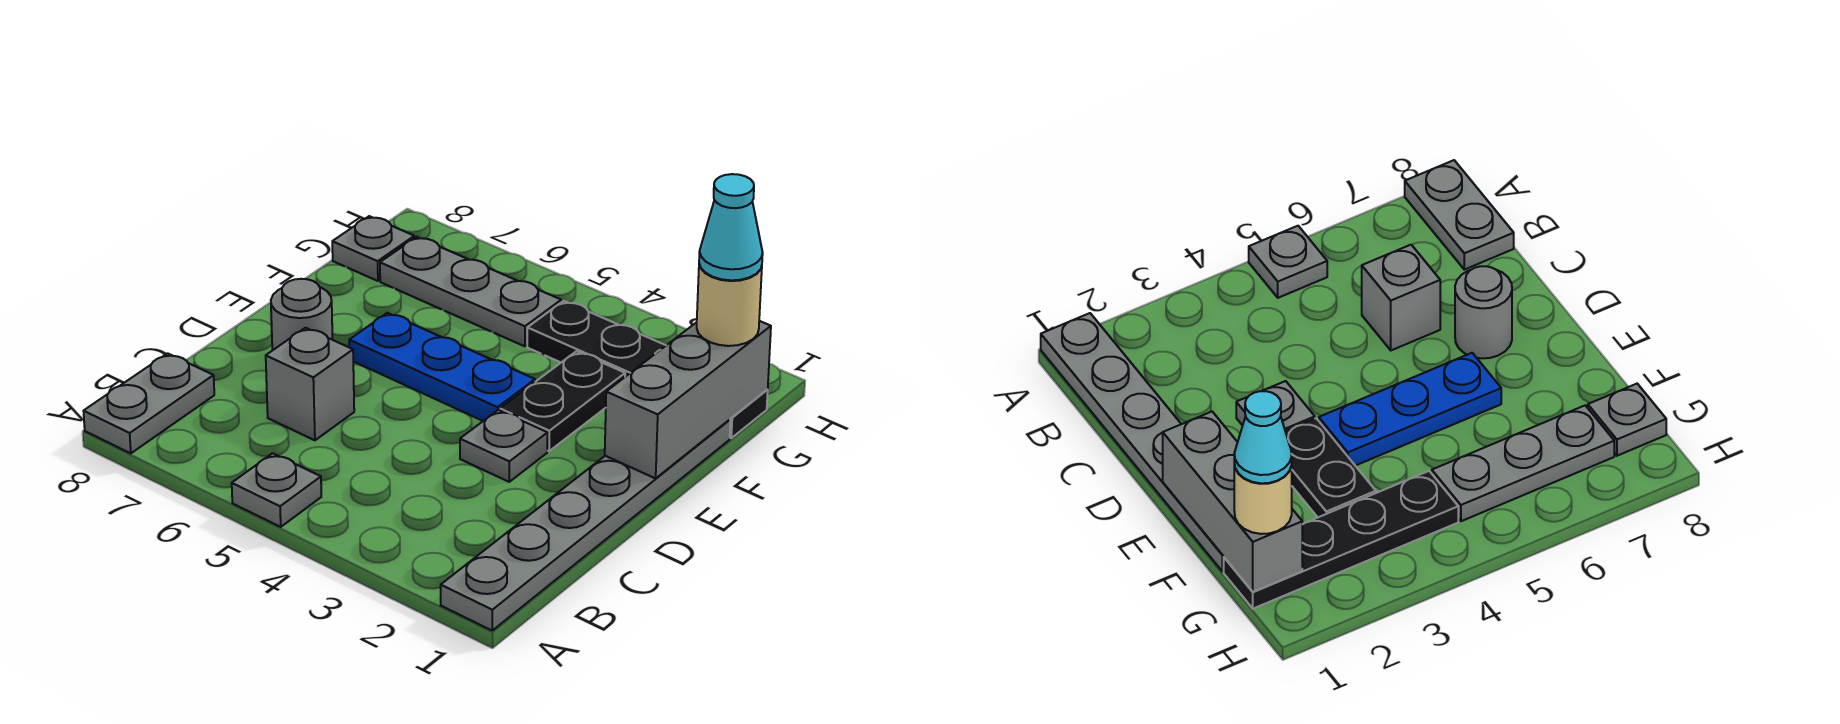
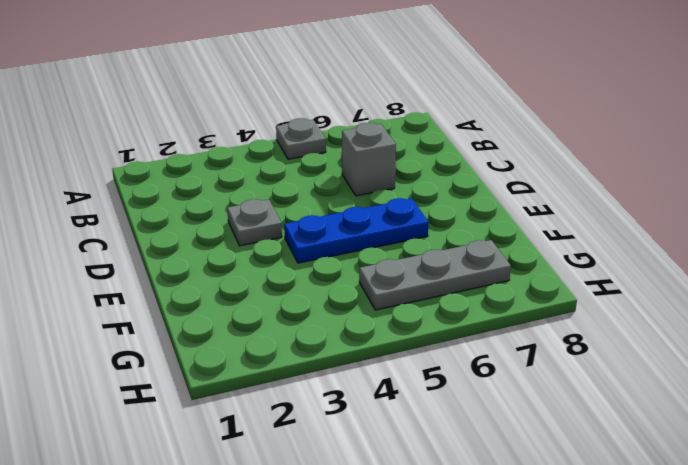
none -> grey plate A1:F1 level 1
none -> grey plate A8:B8 level 1
none -> grey round brick D7 level 1

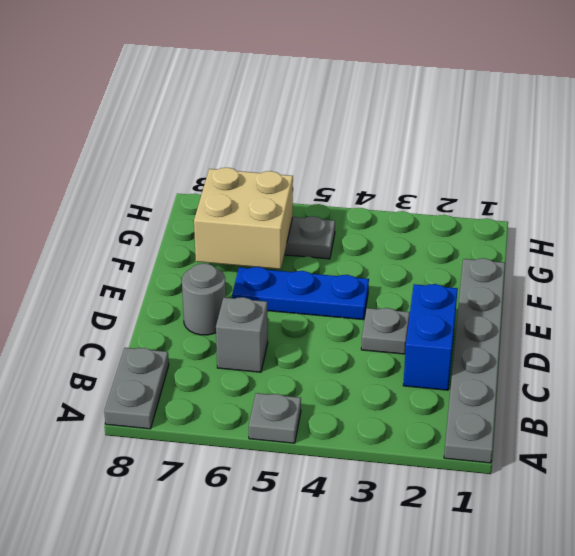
blue brick C2:D2 level 1 -> none
tan brick F6:G7 level 2 -> none
none -> black plate E3:F3 level 1
none -> black plate G1:G4 level 1
none -> grey plate G8 level 1

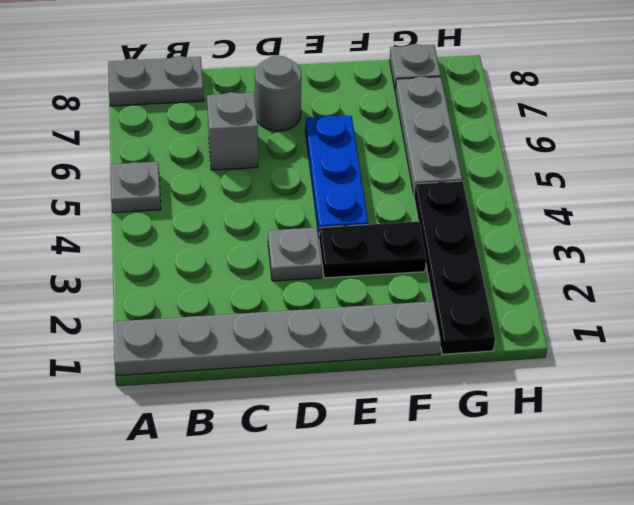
none -> grey brick E1:G1 level 2
none -> tan round brick G1 level 3
none -> cyan cone G1 level 4

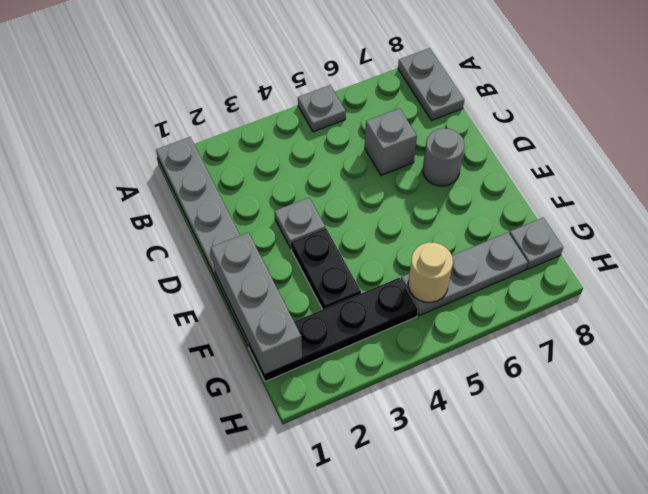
tan round brick G5 level 2 -> tan round brick G1 level 3
none -> blue plate E4:E6 level 1
none -> cyan cone G1 level 4

